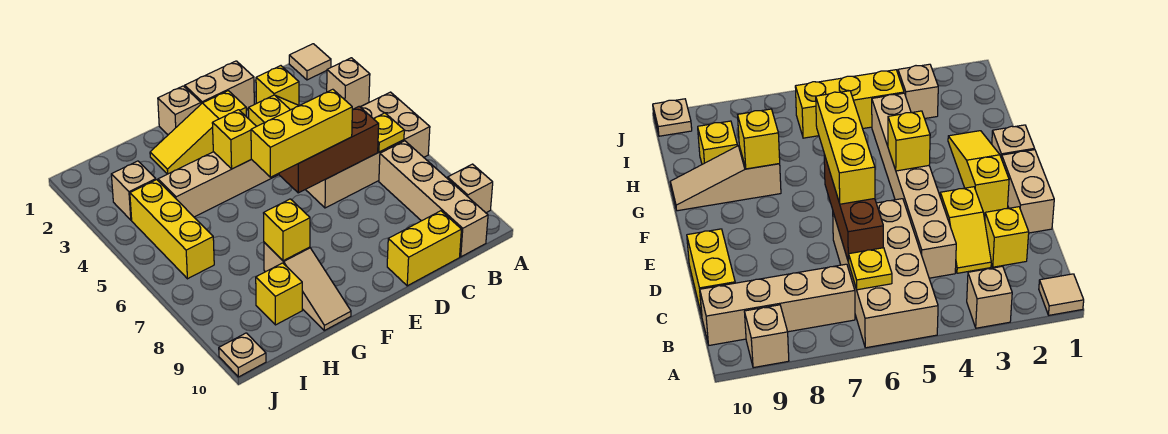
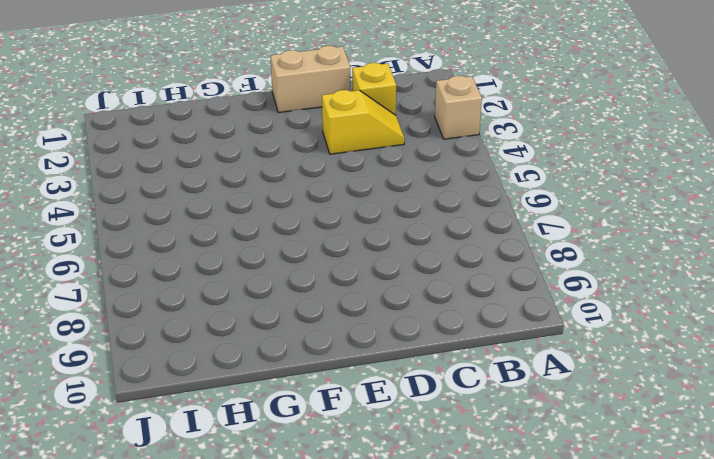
none -> tan tile A1 level 1
none -> tan brick A5:D6 level 1
none -> tan brick A9 level 1

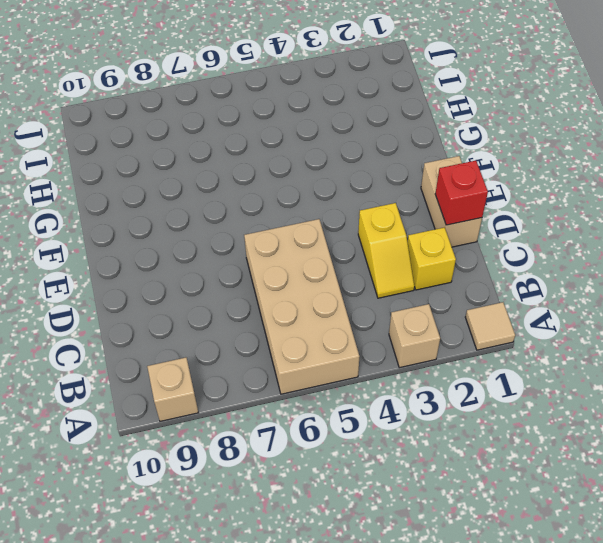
red brick D1 level 2 -> none
none -> tan brick B7:B10 level 1
none -> tan brick C4:H4 level 1
none -> yellow brick C10:D10 level 1

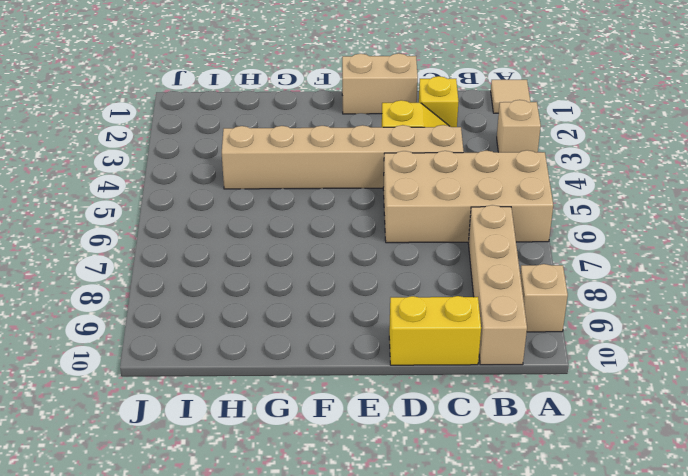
none -> yellow slope E2:G2 level 1 top E
none -> tan brick F1 level 1
none -> tan slope G8:G10 level 1 top 8

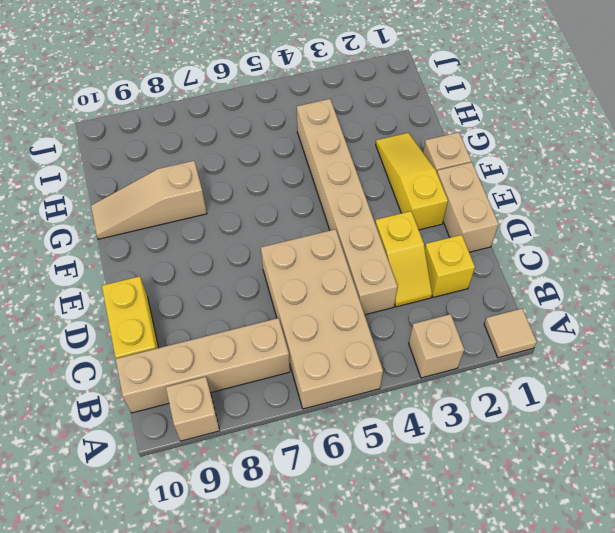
none -> yellow brick H9 level 1
none -> tan brick I3 level 1
none -> yellow brick I4:I6 level 1

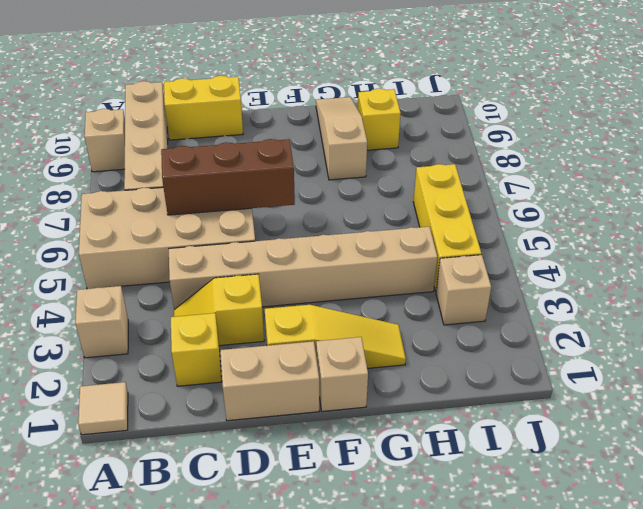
none -> tan plate J10 level 1
none -> yellow plate B6 level 2
none -> yellow brick F4 level 2

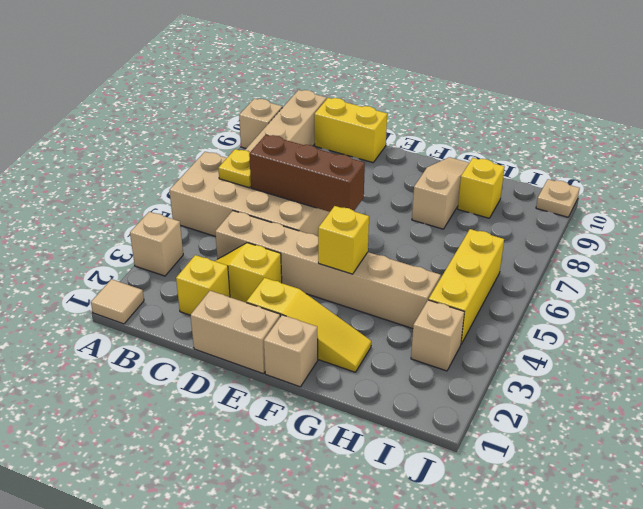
none -> yellow brick G8 level 2
none -> yellow brick D6:F6 level 3

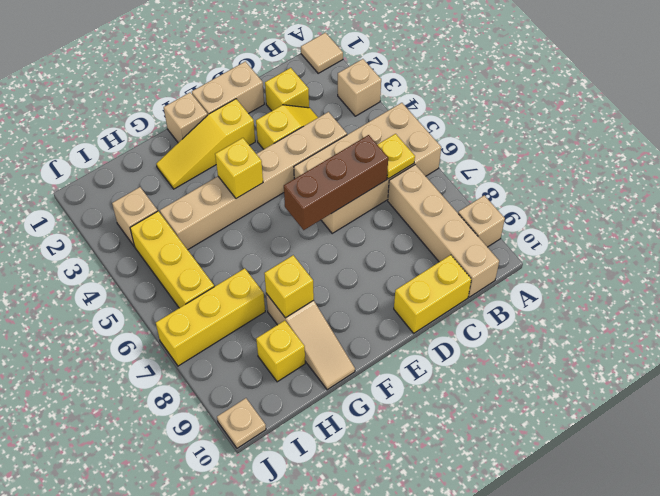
yellow brick H7:J7 level 1 -> yellow brick D6:F6 level 3

